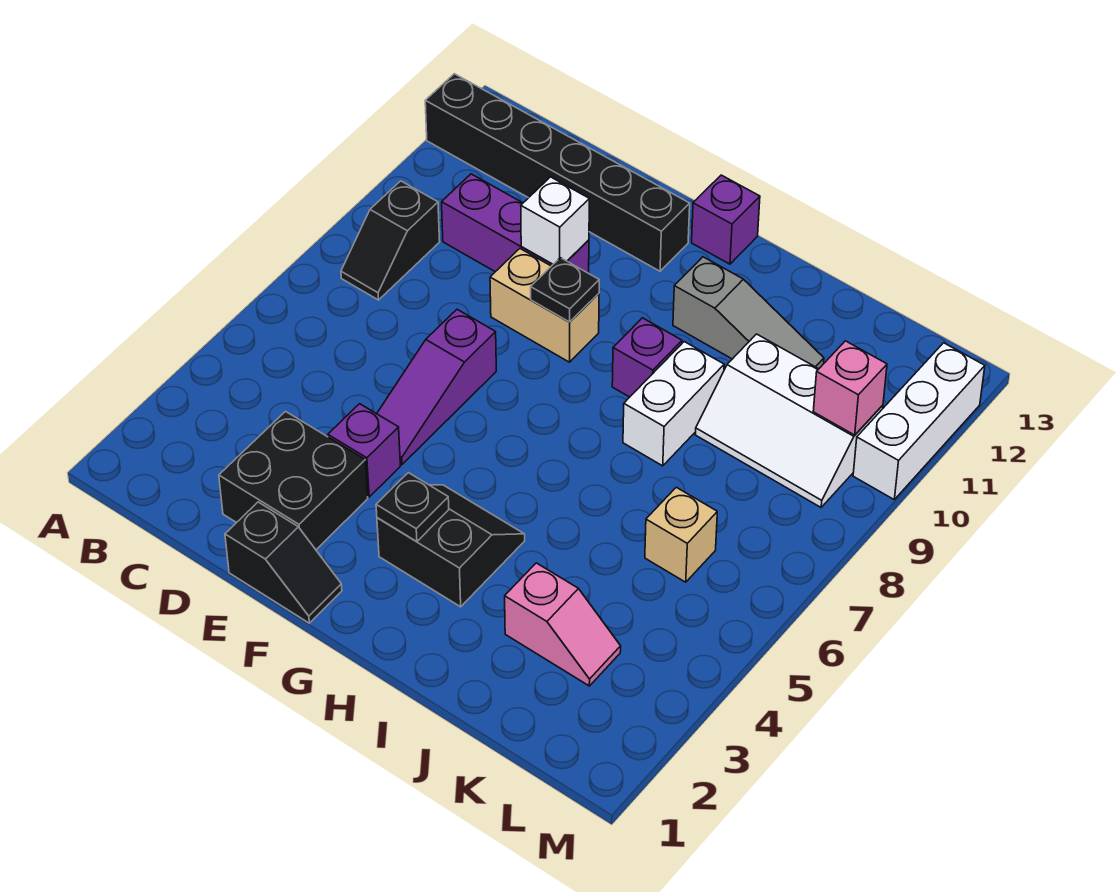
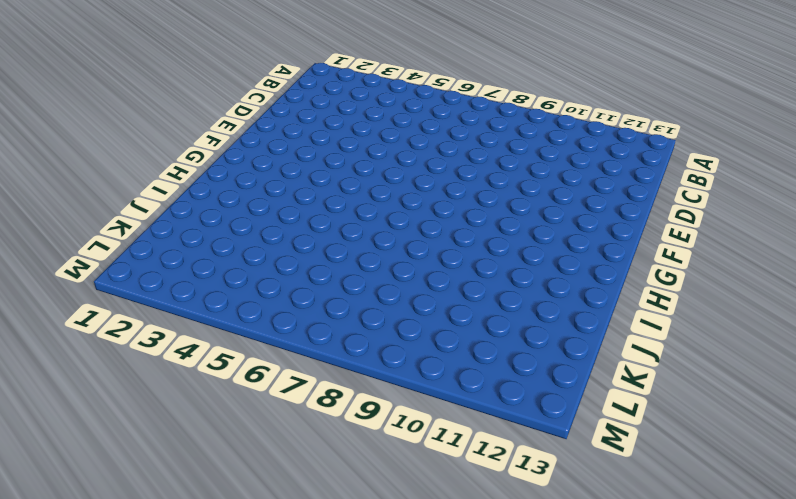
none -> black brick A12:F12 level 1
none -> black slope B8:B9 level 1 top 9
none -> purple brick C10:E10 level 1

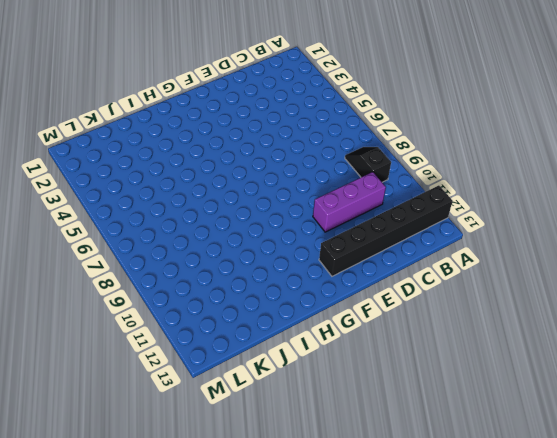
none -> black brick D2:E3 level 1
none -> black slope E1:F1 level 1 top E
none -> purple brick E4 level 1

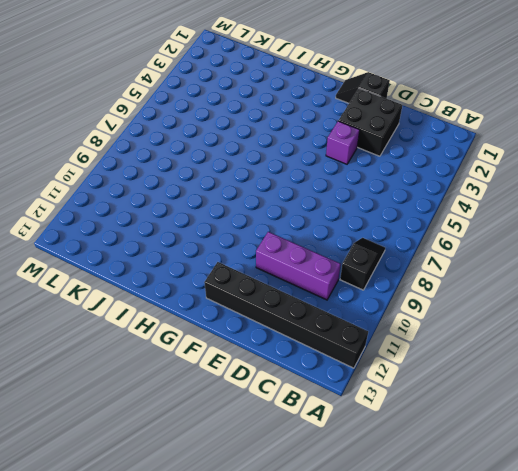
none -> purple slope E5:E7 level 1 top 7
none -> tan brick E9:F9 level 1
none -> black slope G3:H4 level 1 top 3

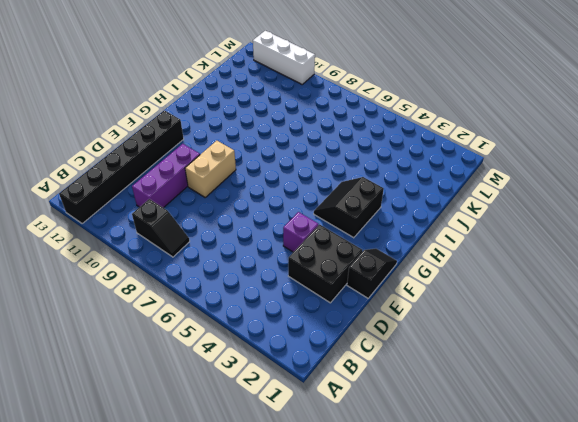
none -> purple slope E5:E7 level 1 top 7
none -> purple brick G13 level 1
none -> purple brick H9 level 1

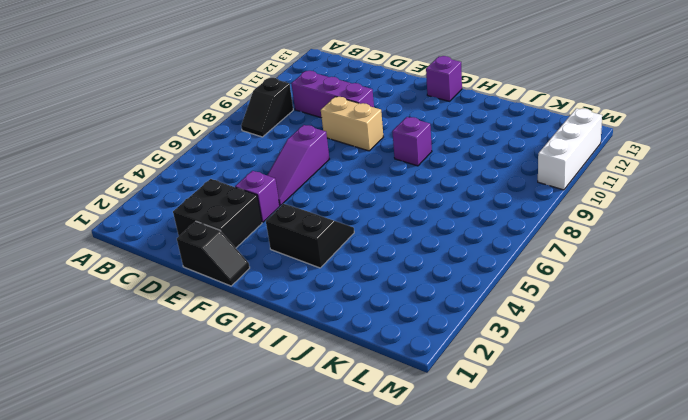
none -> black brick A12:F12 level 1
none -> grey slope H11:J11 level 1 top H
none -> white brick I8:I9 level 1

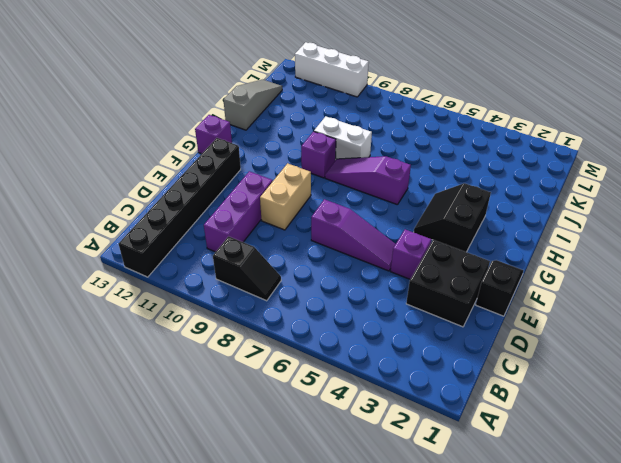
purple slope H6:H8 level 1 top 6 -> none
grey slope I13:K13 level 1 top I -> grey slope H11:J11 level 1 top H
none -> pink slope J3:K3 level 1 top J
none -> white slope J9:L10 level 1 top 10
none -> tan brick K6 level 1

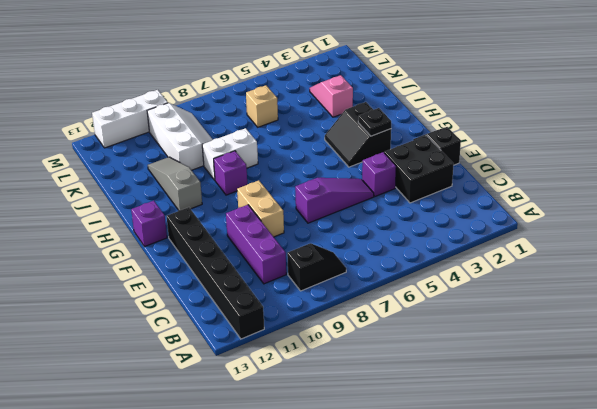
none -> white brick E10 level 2
none -> black plate F9 level 2
none -> pink brick L10 level 2

